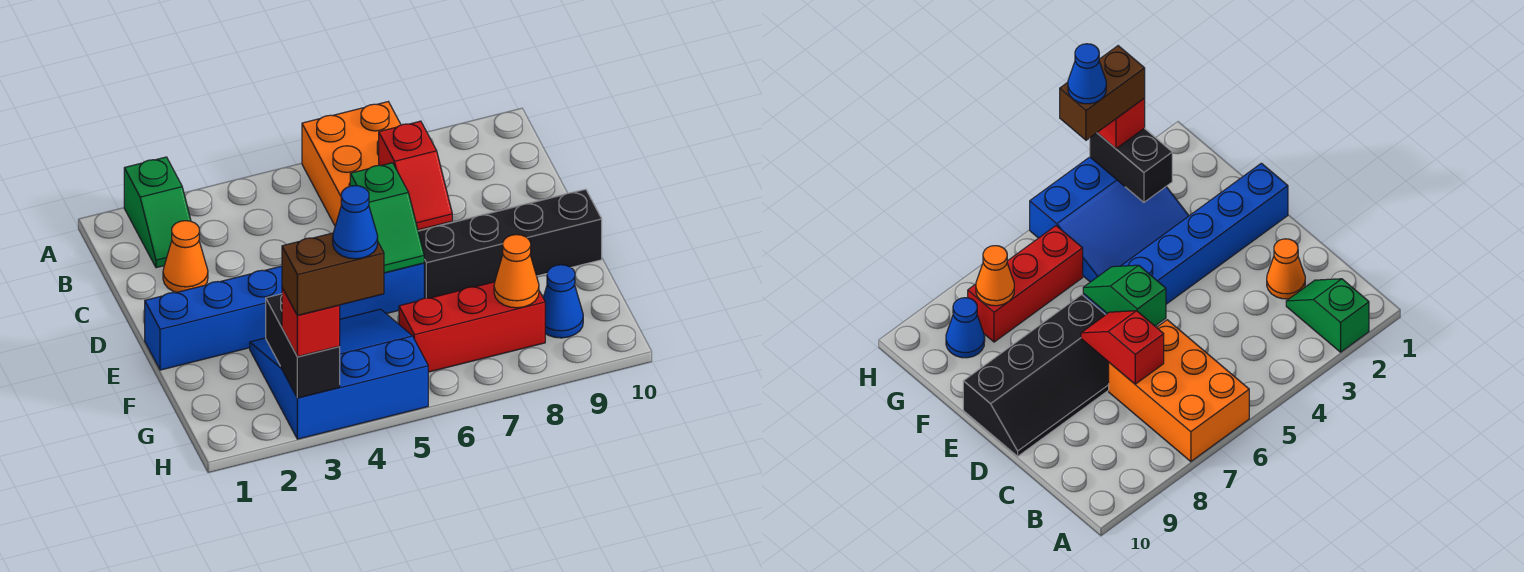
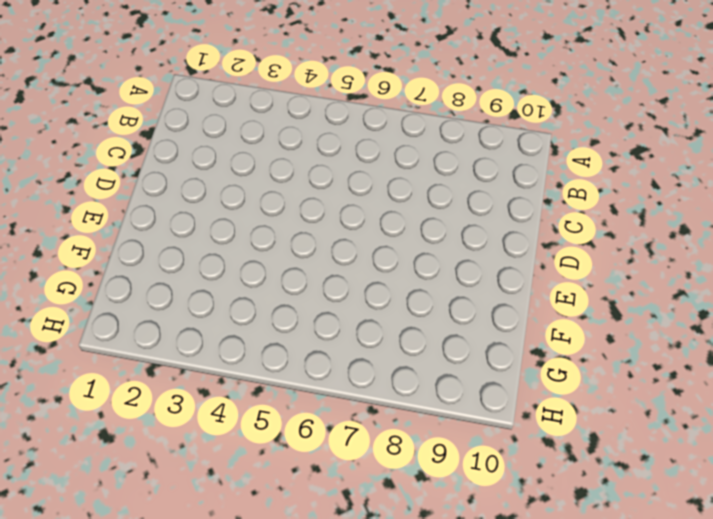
none -> green slope A2:B2 level 1 top A
none -> orange brick A6:C7 level 1
none -> orange cone C2 level 1

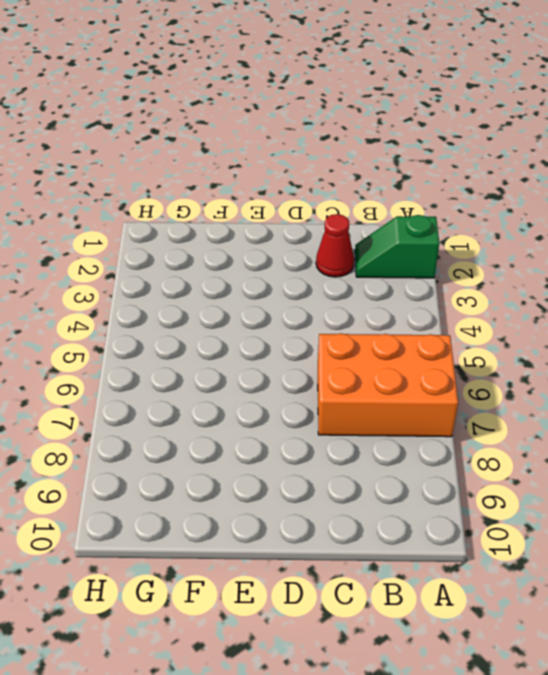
red cone C2 level 1 -> orange cone C2 level 1
none -> black slope D7:E10 level 1 top E
none -> blue brick E1:E6 level 1
none -> blue slope F3:H5 level 1 top H

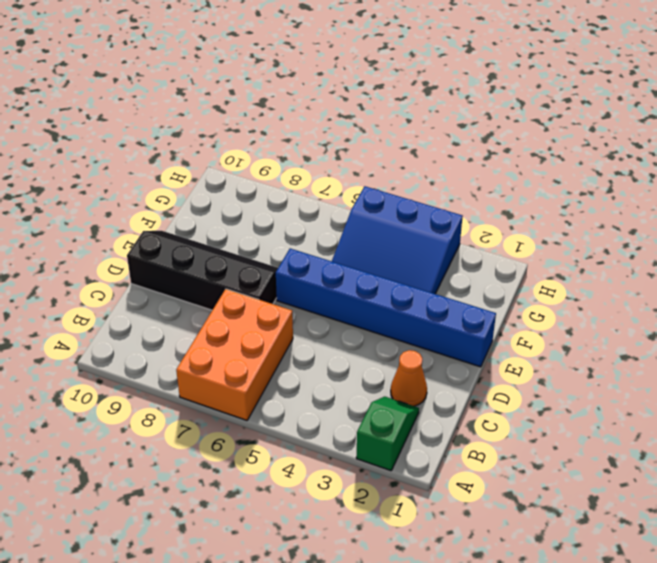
black slope D7:E10 level 1 top D -> black slope D7:E10 level 1 top E
none -> red brick G6:G8 level 1
none -> blue cone G9 level 1
none -> red slope C7:D7 level 2 top C

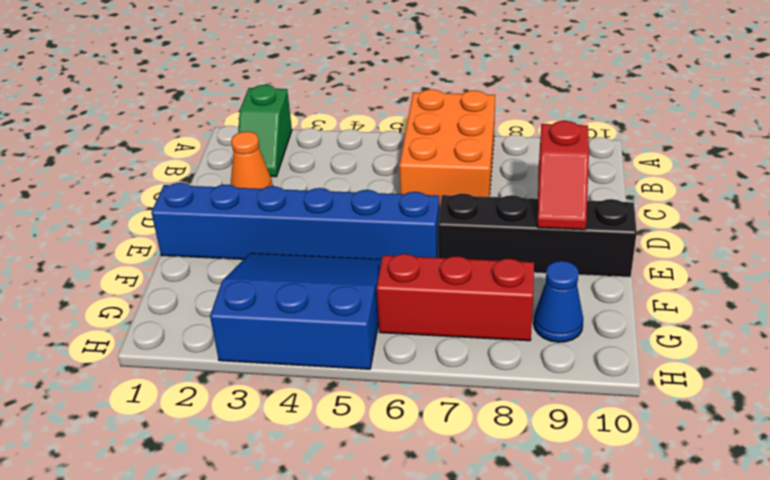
red slope D9:E9 level 2 top D -> red slope C7:D7 level 2 top C
none -> green slope D6:E6 level 2 top D
none -> black brick G3:H3 level 2
none -> orange cone G8 level 2

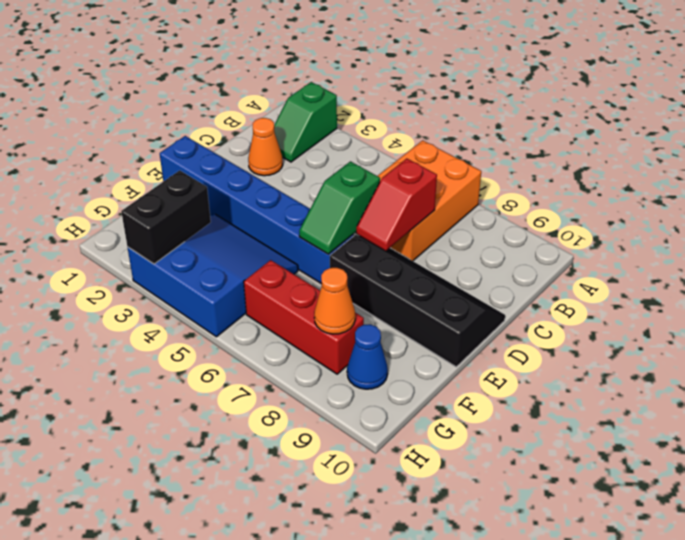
none -> red brick H3 level 3
none -> brown brick H3:H4 level 4
none -> blue cone H4 level 5

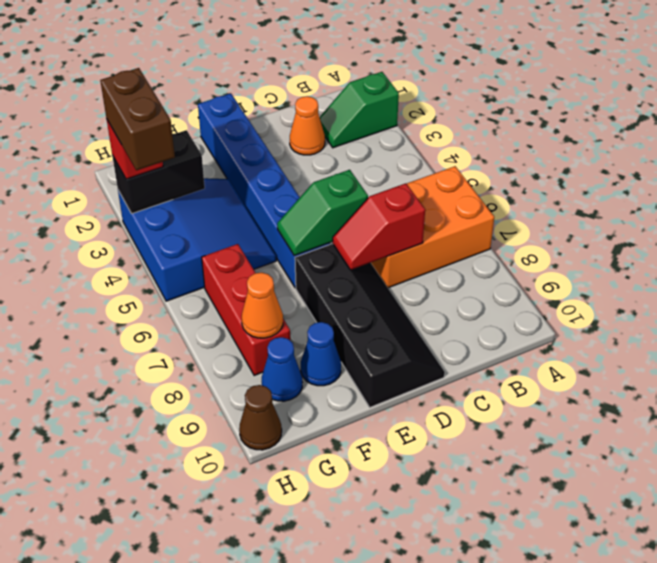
blue cone F9 level 1 -> blue cone H4 level 5
brown cone H10 level 1 -> none

